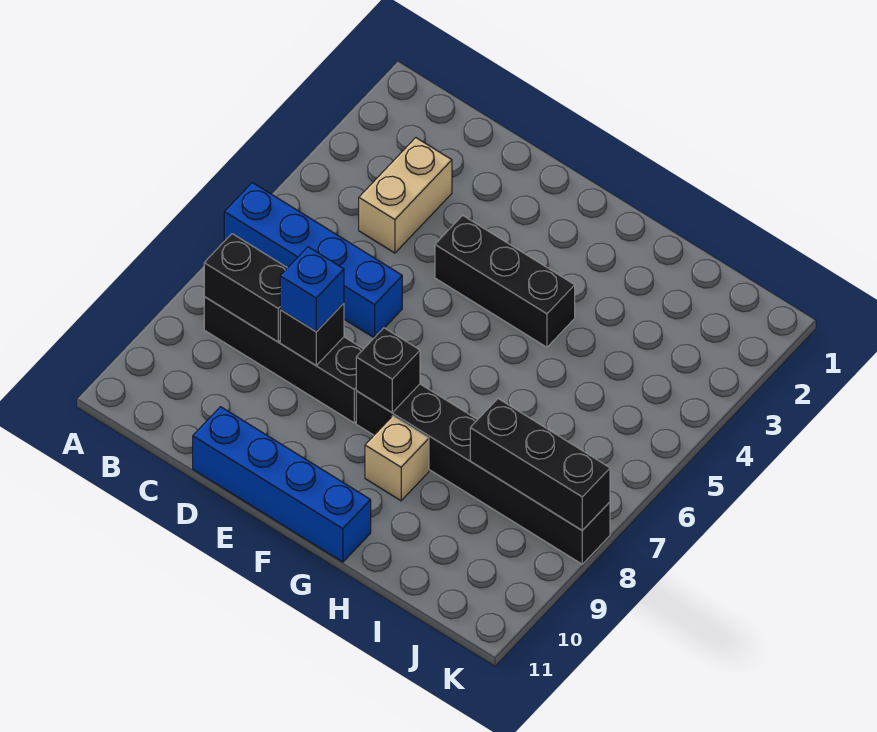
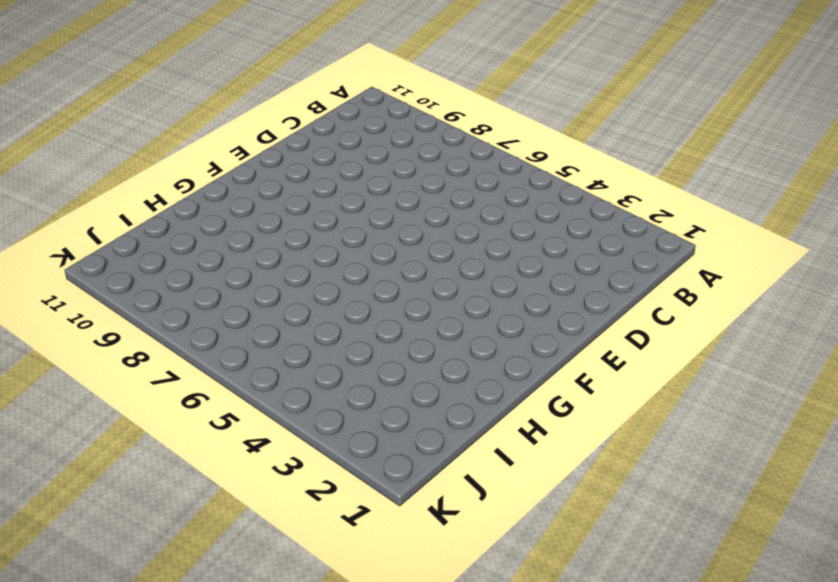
none -> blue brick A6:D6 level 1
none -> black brick B8:E8 level 1
none -> tan brick C3:C4 level 1

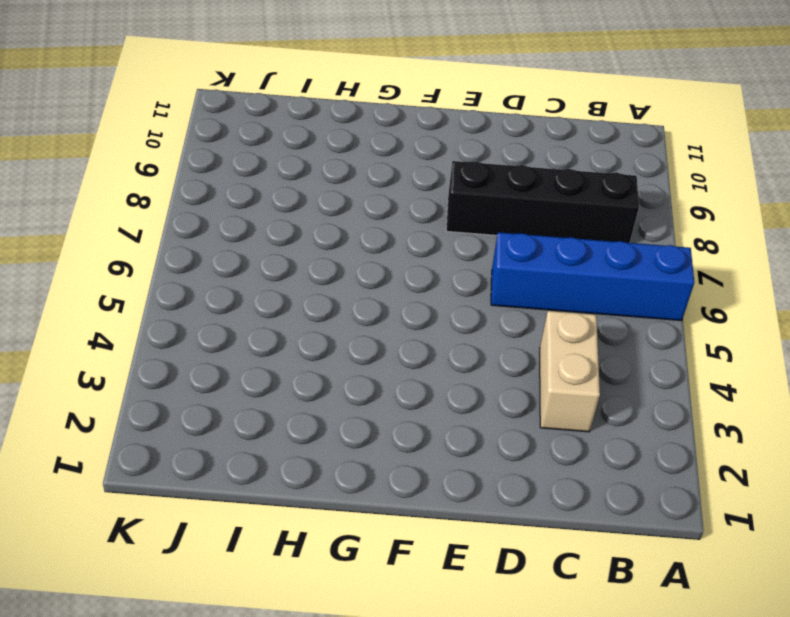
none -> blue brick D11:G11 level 1
none -> black brick E4:G4 level 1
none -> black brick F8:K8 level 1

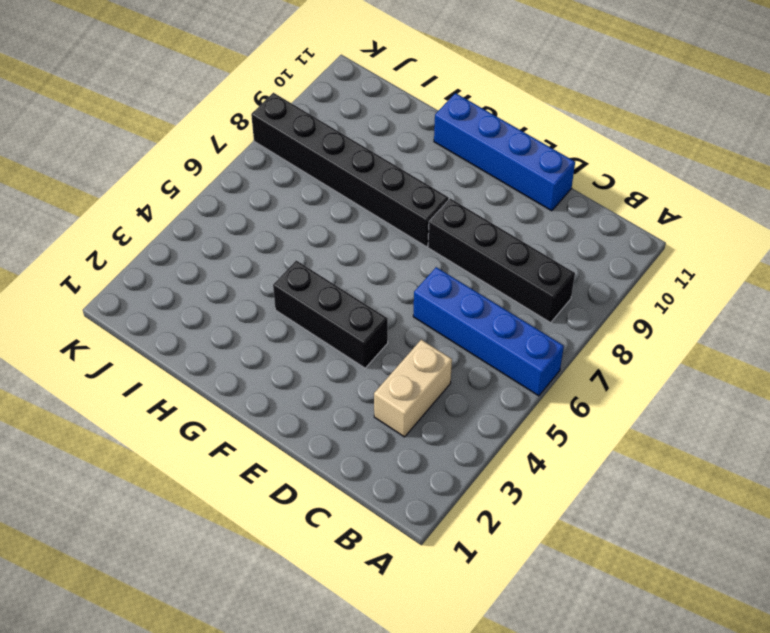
none -> tan brick G9 level 1
none -> black brick B8:C8 level 2
none -> black brick D8 level 2

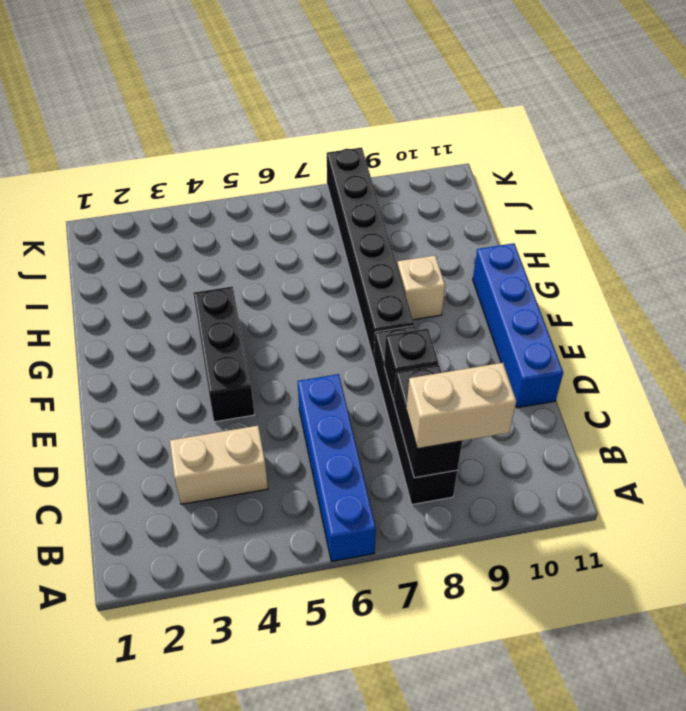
tan brick B8:B9 level 3 -> none
none -> black brick F8 level 2
none -> black brick I8:K8 level 2
none -> blue brick D8 level 3

